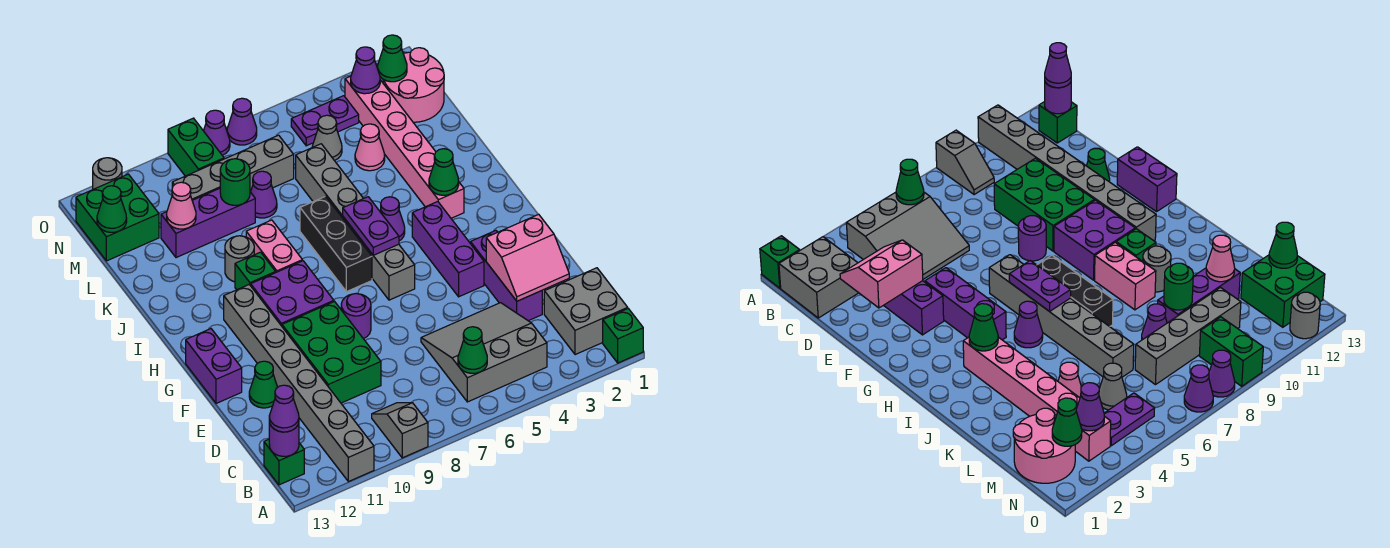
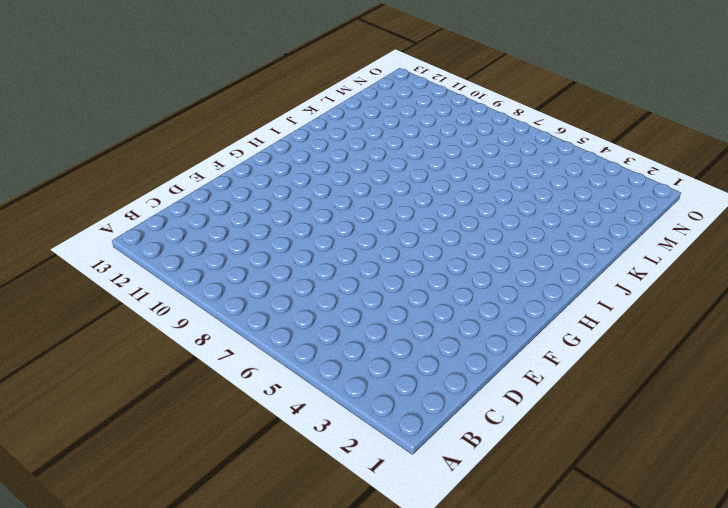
none -> green brick A1 level 1
none -> grey slope A9:B9 level 1 top A
none -> grey brick A11:H11 level 1
none -> grey brick B1:C2 level 1

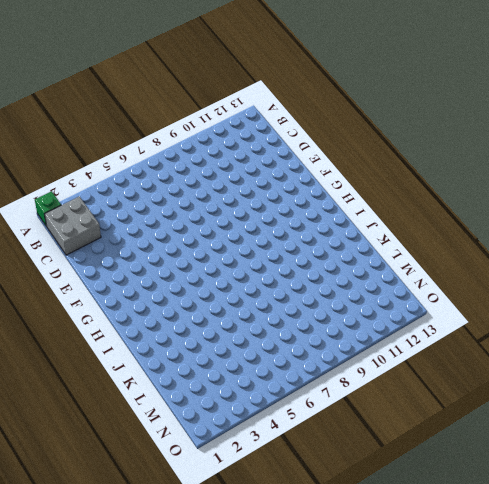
none -> grey slope A9:B9 level 1 top A
none -> grey brick A11:H11 level 1
none -> grey slope B4:D6 level 1 top B
none -> green brick B13 level 1

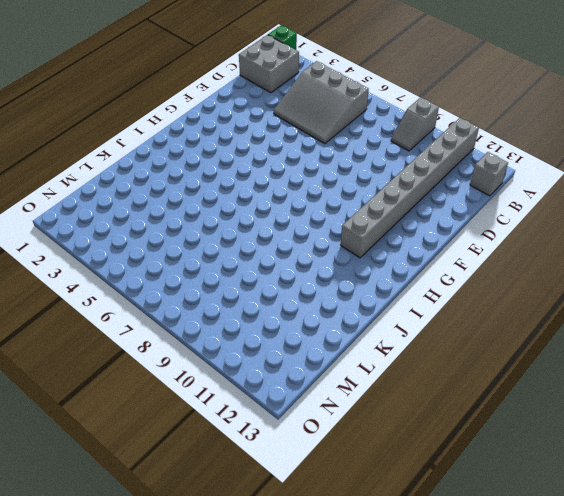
grey brick B13 level 1 -> green brick B13 level 1
none -> purple brick D3:F3 level 1
none -> green brick D9:F10 level 1
none -> green cone E12 level 1
none -> purple brick F4:H4 level 1

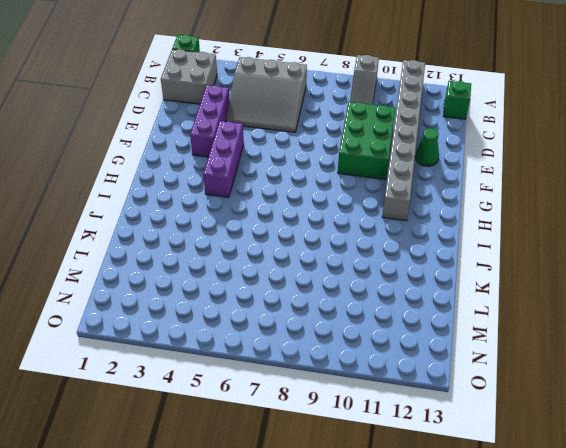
none -> purple round brick F8 level 1
none -> purple brick F13:G13 level 1
none -> grey brick G6:L6 level 1
none -> purple brick G9:H10 level 1

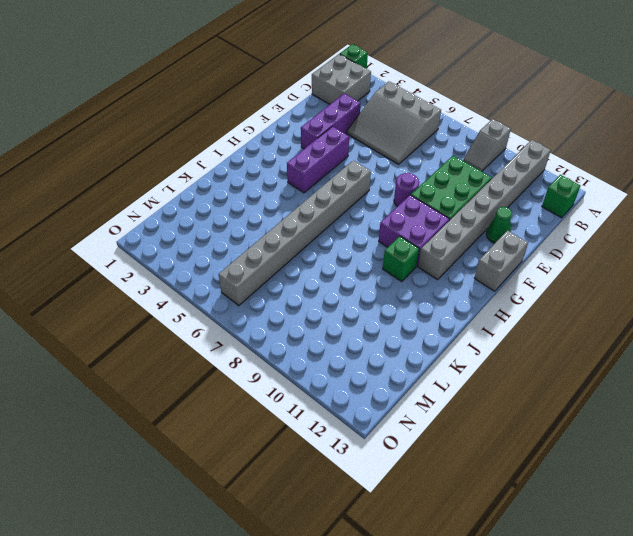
grey brick F13:G13 level 1 -> purple brick F13:G13 level 1
grey brick G6:N6 level 1 -> grey brick G6:L6 level 1
none -> black brick H7:J7 level 1
none -> pink brick I3:N3 level 1
none -> purple cone I5 level 1
none -> pink brick I9:J9 level 1

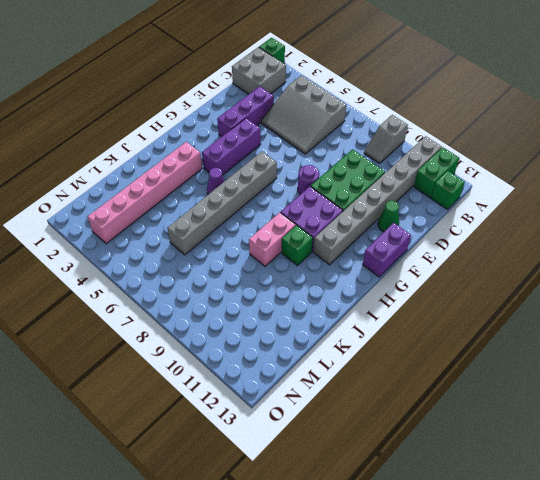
green brick A12:B12 level 1 -> green brick N9:O9 level 1
none -> black brick H7:J7 level 1
none -> grey round brick J10 level 1
none -> pink cone L4 level 1
none -> purple cone L8 level 1

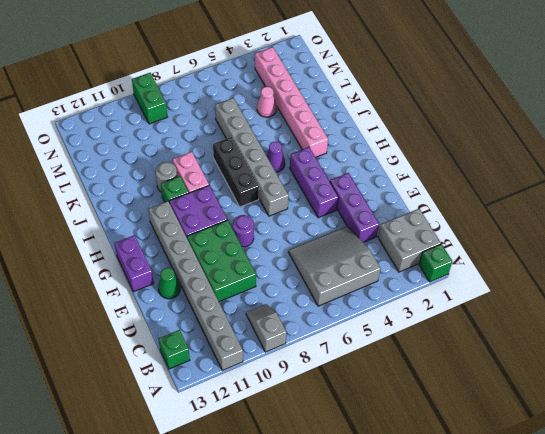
none -> purple cone L8 level 1
none -> purple brick L9:L11 level 1
none -> pink round brick M1:N2 level 1
none -> grey cone M5 level 1

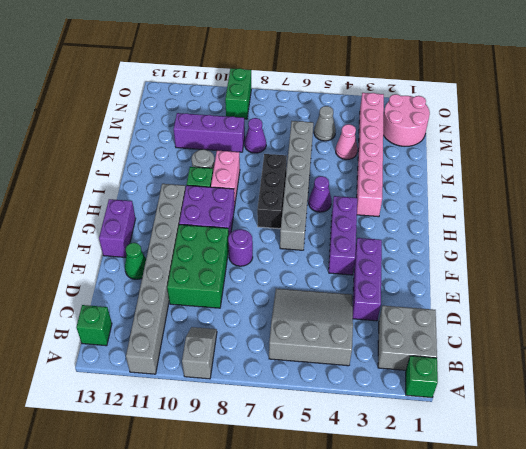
none -> grey brick M7:M10 level 1
none -> green brick M12:N13 level 1
none -> purple plate N4:N5 level 1
none -> purple cone O7 level 1

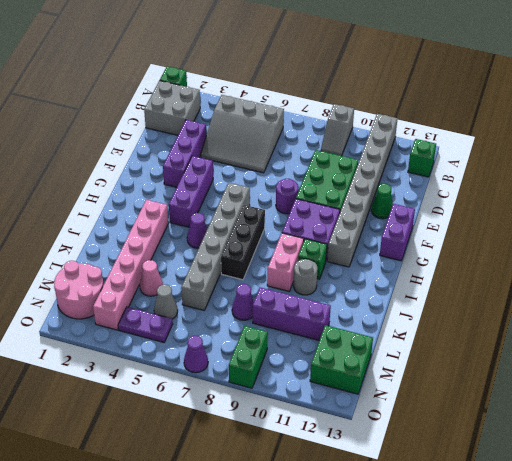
none -> grey brick M7:M10 level 1
none -> purple cone O8 level 1
none -> grey round brick O12 level 1
none -> green cone B6 level 2

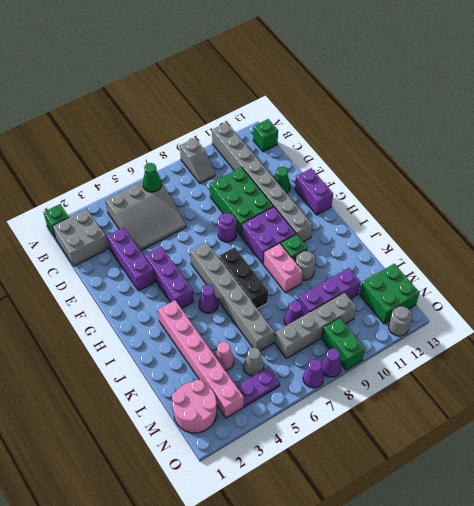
none -> purple round brick B13 level 2
none -> pink slope D2:E3 level 2 top E
none -> purple plate H6:I6 level 2
none -> green cone I3 level 2

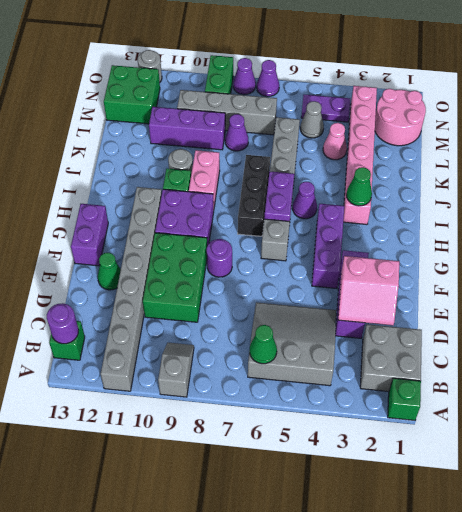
none -> green round brick L9 level 2
none -> pink cone L11 level 2
none -> green cone M13 level 2
none -> green cone N2 level 2

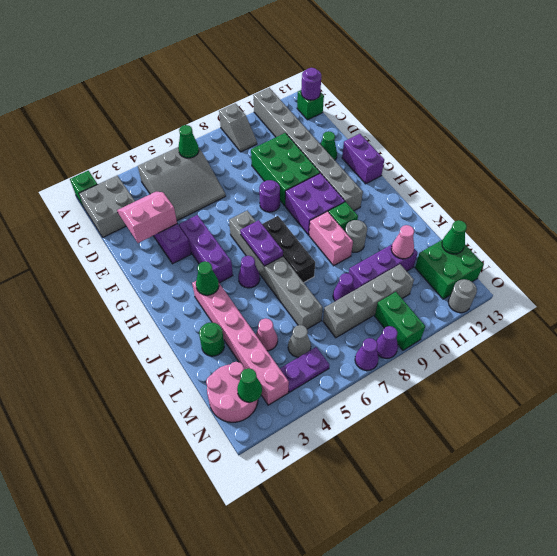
green round brick K2 level 1 -> green round brick L9 level 2
none -> purple cone N3 level 2
none -> purple cone B13 level 3

